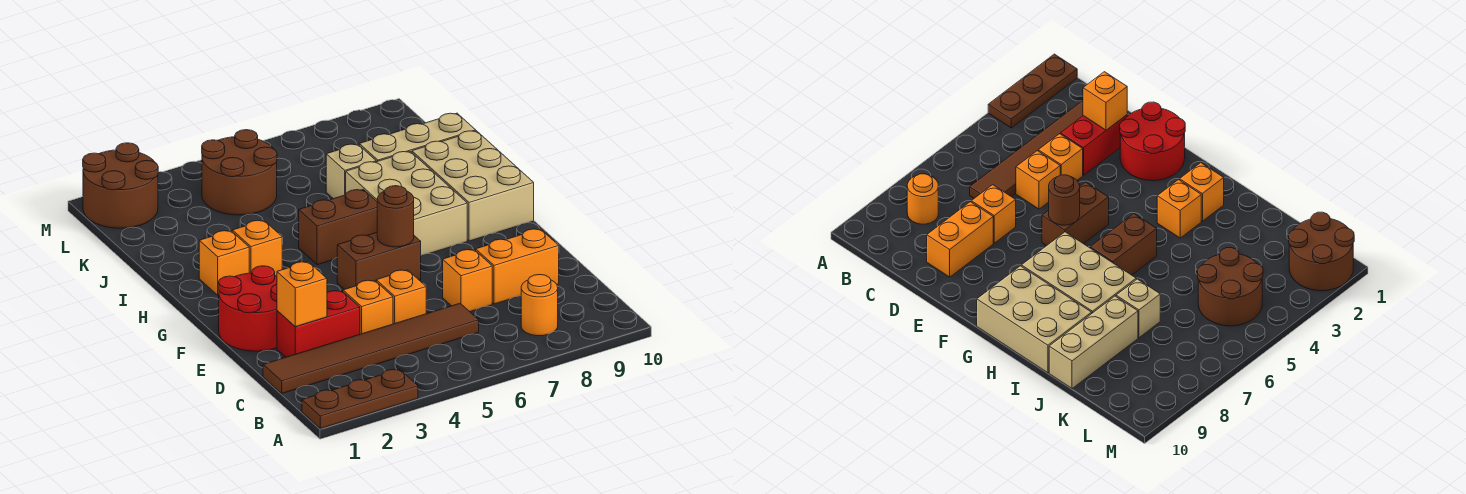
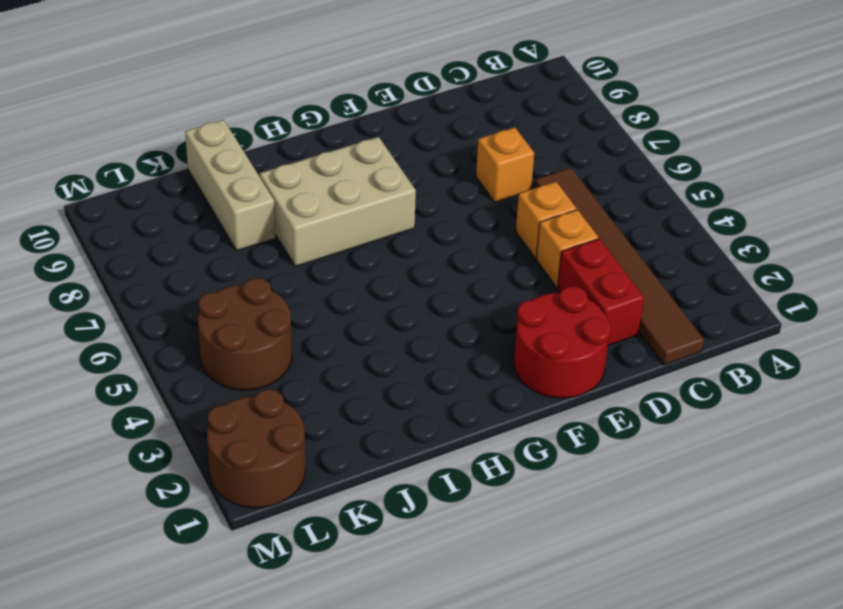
none -> brown plate A1:A3 level 1
none -> orange round brick B8 level 1
none -> orange brick D8:D9 level 1

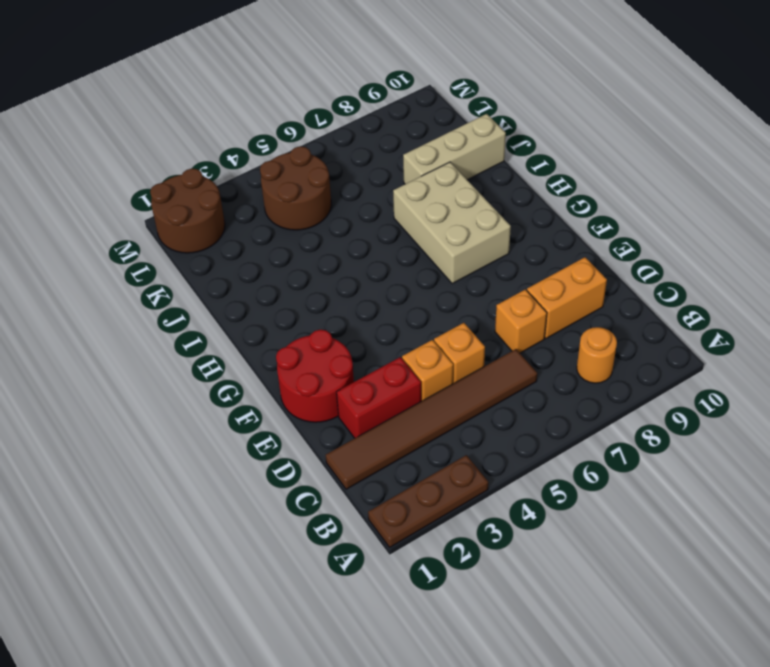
none -> brown brick F5:F6 level 1
none -> tan brick G9:I10 level 1
none -> orange brick H2 level 1

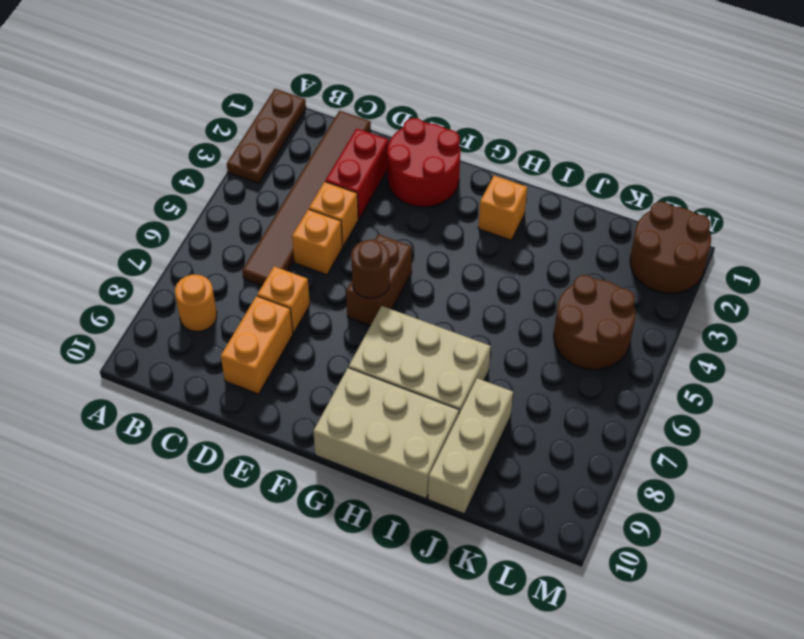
none -> orange brick H3 level 1
none -> brown brick H5:H6 level 1
none -> tan brick J7 level 1

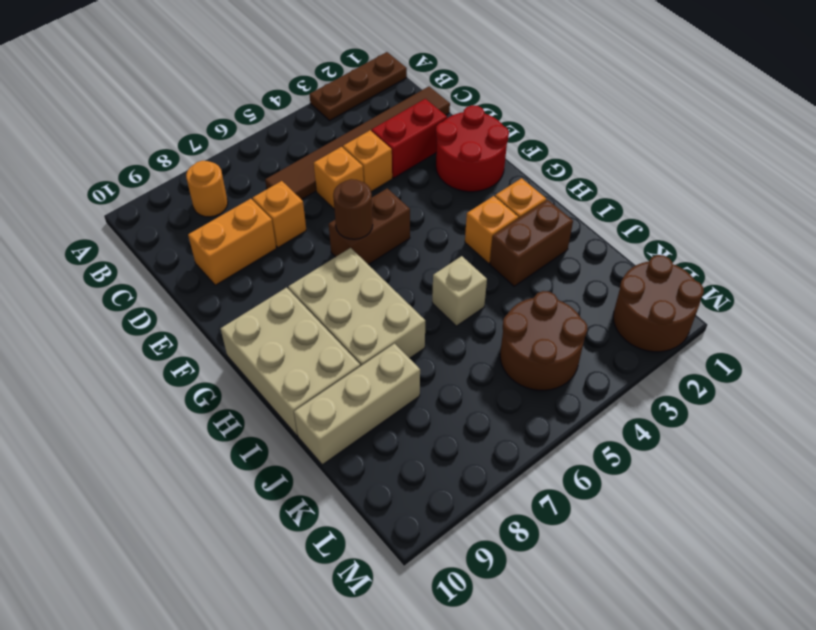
brown brick I2:I3 level 1 -> brown brick H5:H6 level 1
tan brick I5 level 1 -> tan brick J7 level 1
none -> orange brick D2 level 2

